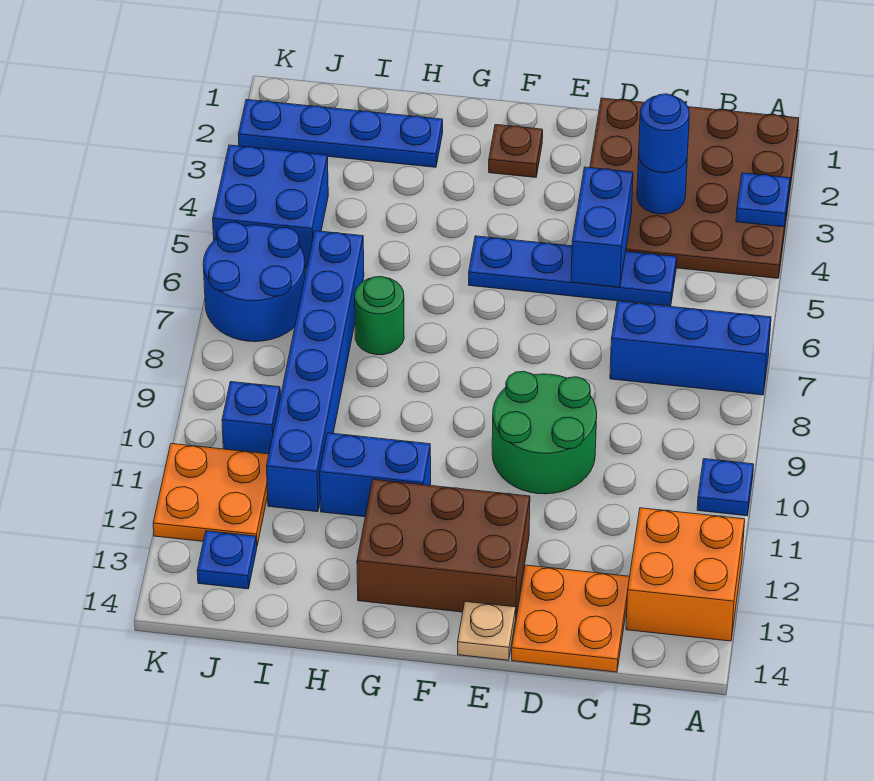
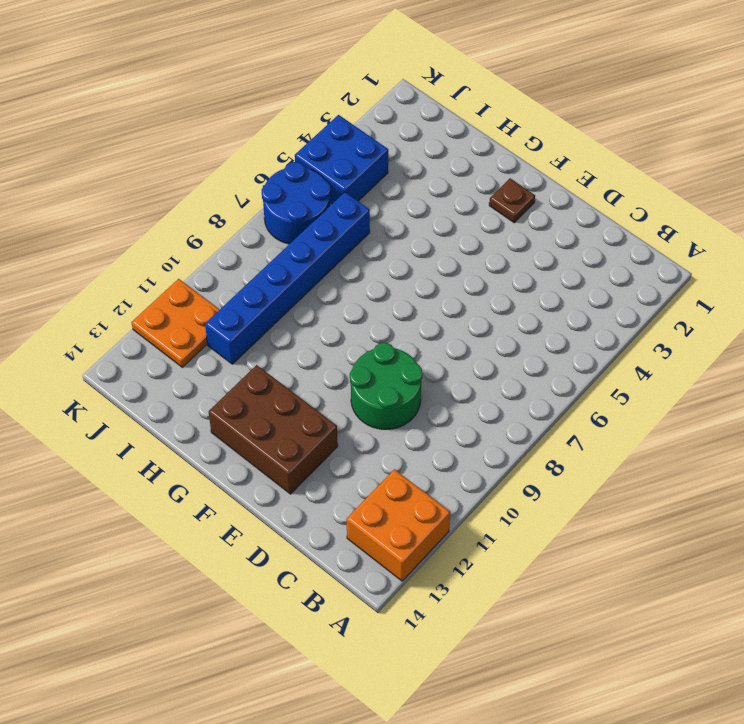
none -> brown plate A1:D4 level 1
none -> blue brick A7:C7 level 1
none -> blue plate A10 level 1

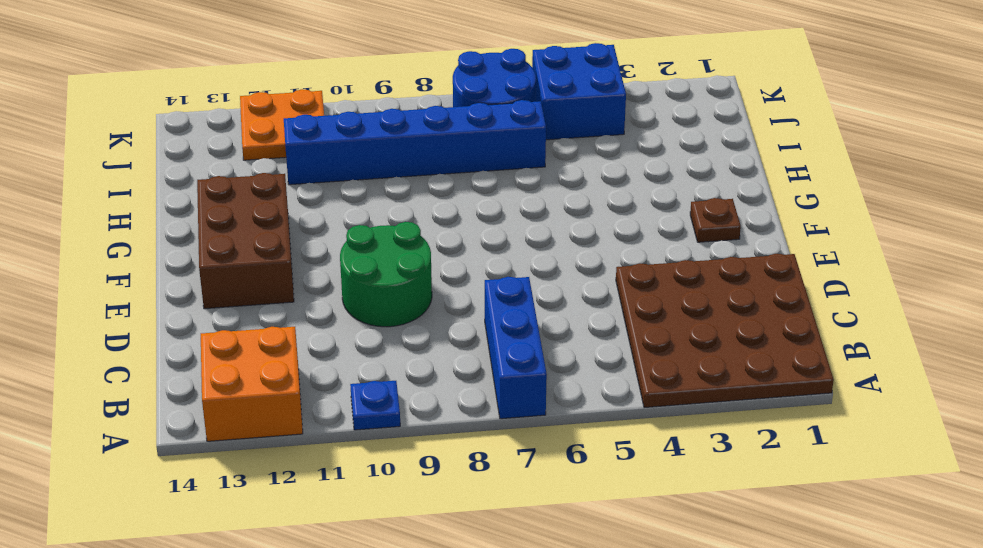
none -> blue plate C5:F5 level 1
none -> orange plate C13:D14 level 1
none -> tan plate E14 level 1

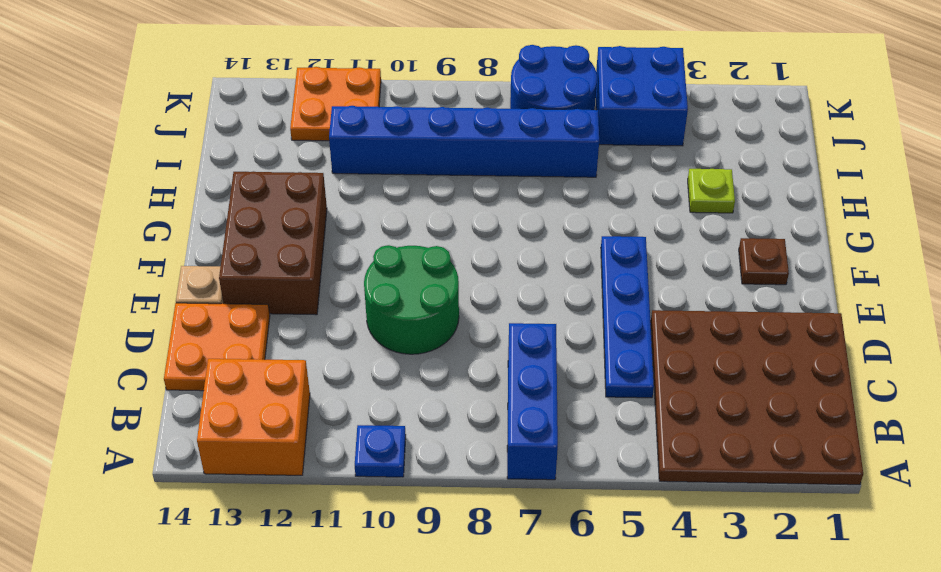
lime plate H3 level 1 -> none
none -> blue brick G11:H11 level 1
none -> blue plate H2:K2 level 1
none -> green round brick H7 level 1

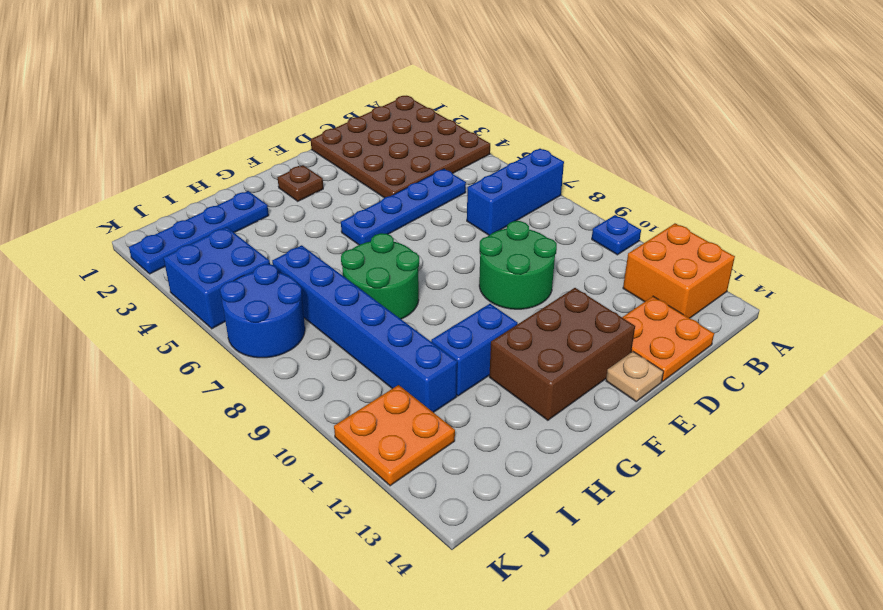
green round brick G7:H8 level 1 -> green round brick H7 level 1
none -> blue brick J10 level 1
none -> blue plate J13 level 1
none -> blue plate A3 level 2

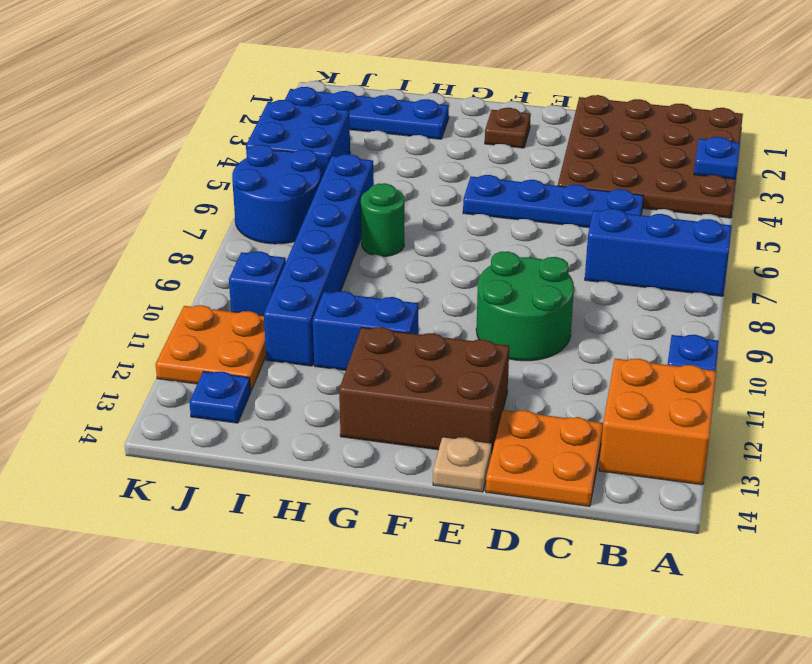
none -> blue round brick C3 level 2
none -> blue brick D4:D5 level 2
none -> blue round brick C3 level 3

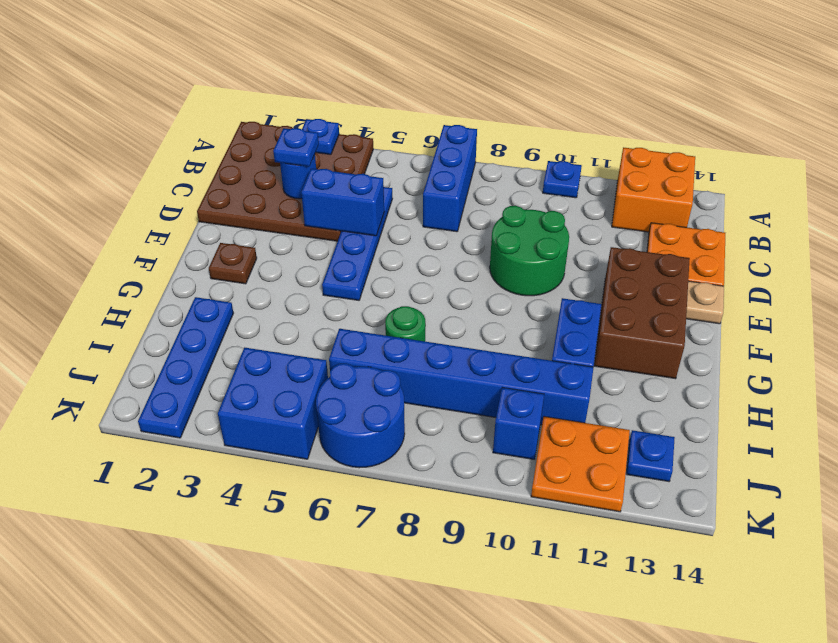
blue plate C3 level 3 -> blue round brick C3 level 3

